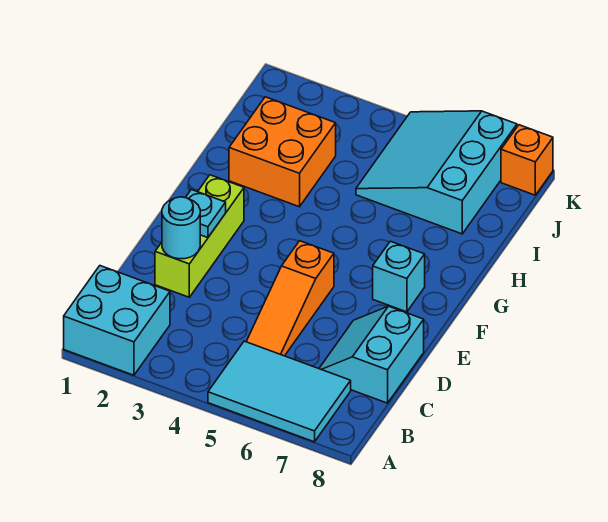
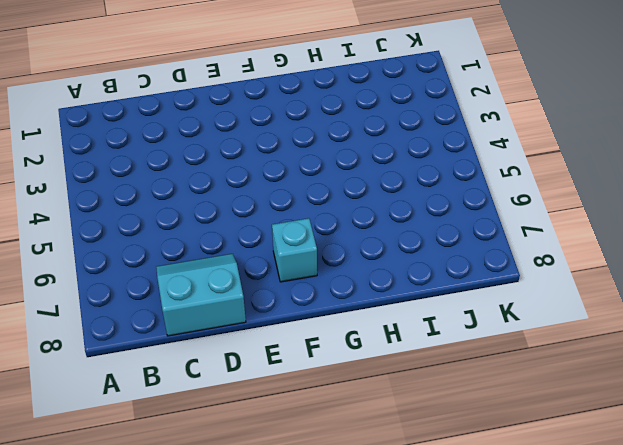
none -> cyan brick A1:B2 level 1
none -> cyan tile A5:B7 level 1

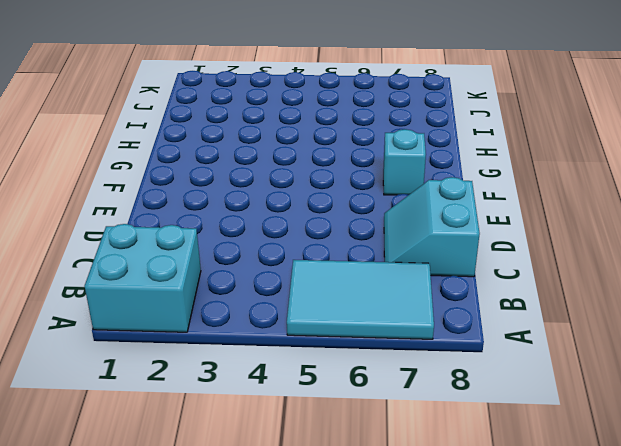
none -> orange slope C5:E5 level 1 top E
none -> lime brick D2:F2 level 1

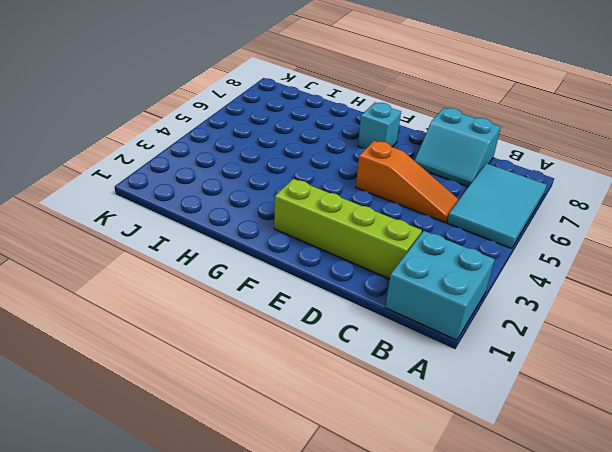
lime brick C2:F2 level 1 -> lime brick D2:F2 level 1
none -> orange brick H2:I3 level 1
none -> cyan slope I5:K7 level 1 top 7

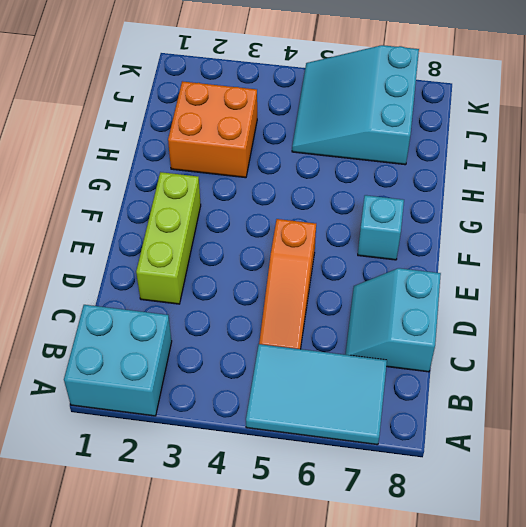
none -> orange brick K8 level 1
none -> cyan round brick D2 level 2

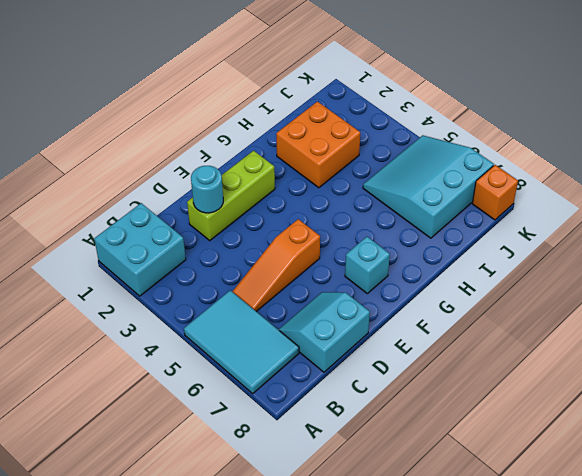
none -> cyan plate E2 level 2

